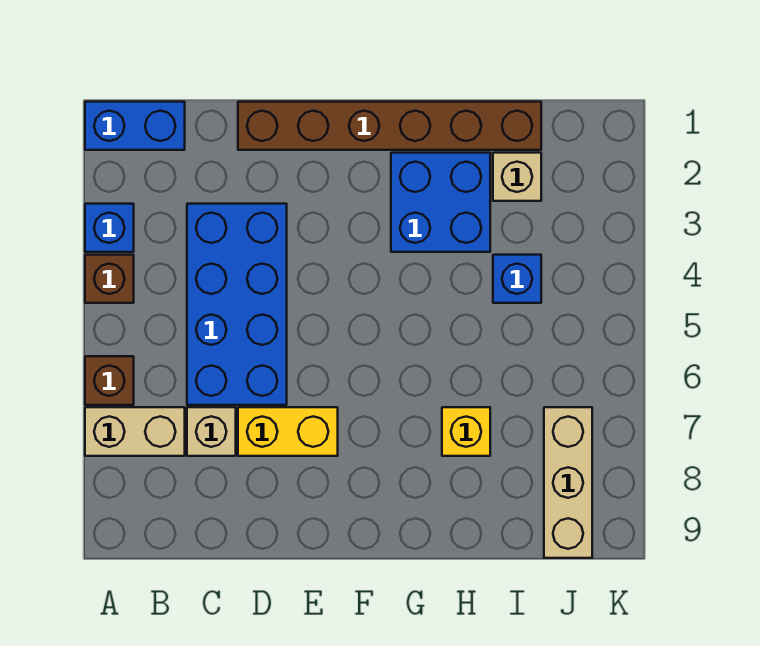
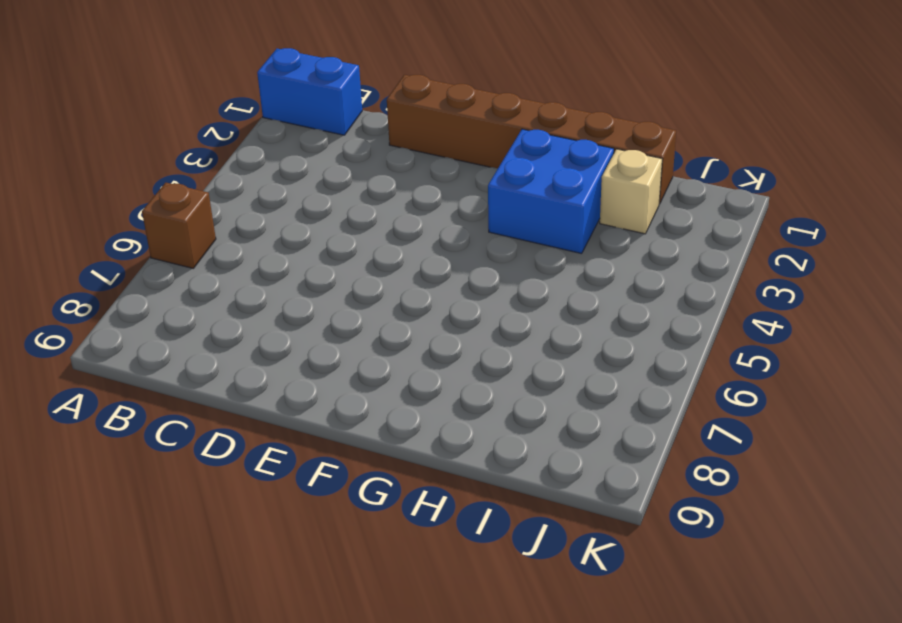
none -> blue brick A3 level 1
none -> brown brick A4 level 1
none -> tan brick A7:B7 level 1

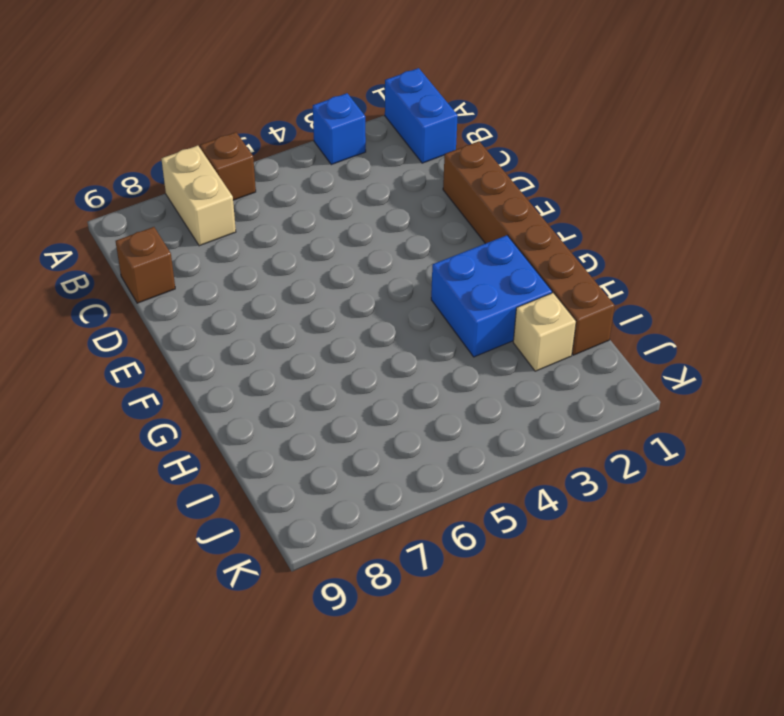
brown brick C9 level 1 -> brown brick A4 level 1
none -> blue brick C3:D6 level 1
none -> tan brick C7 level 1
none -> yellow brick D7:E7 level 1

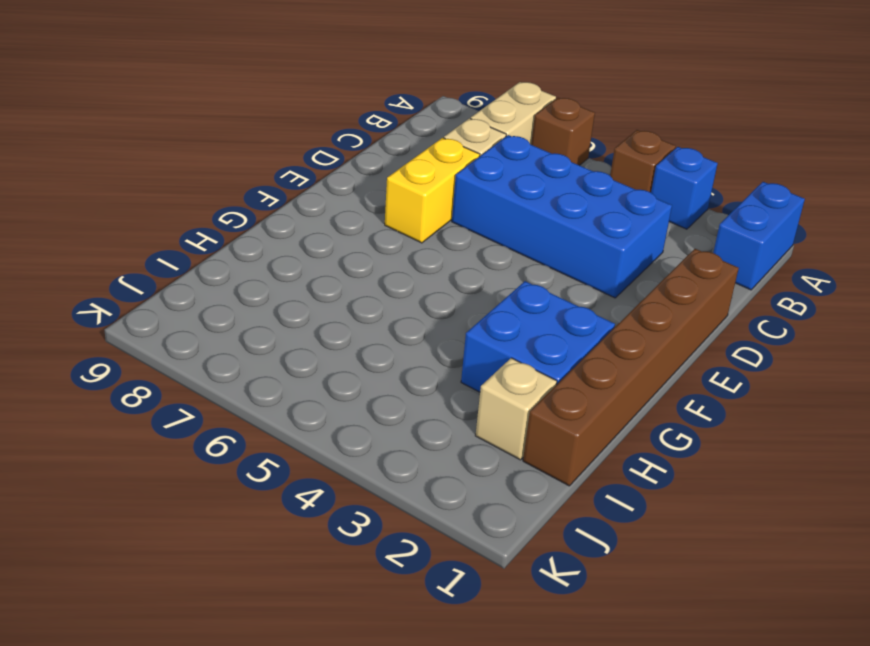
none -> yellow brick H7 level 1
none -> blue brick I4 level 1
none -> tan brick J7:J9 level 1

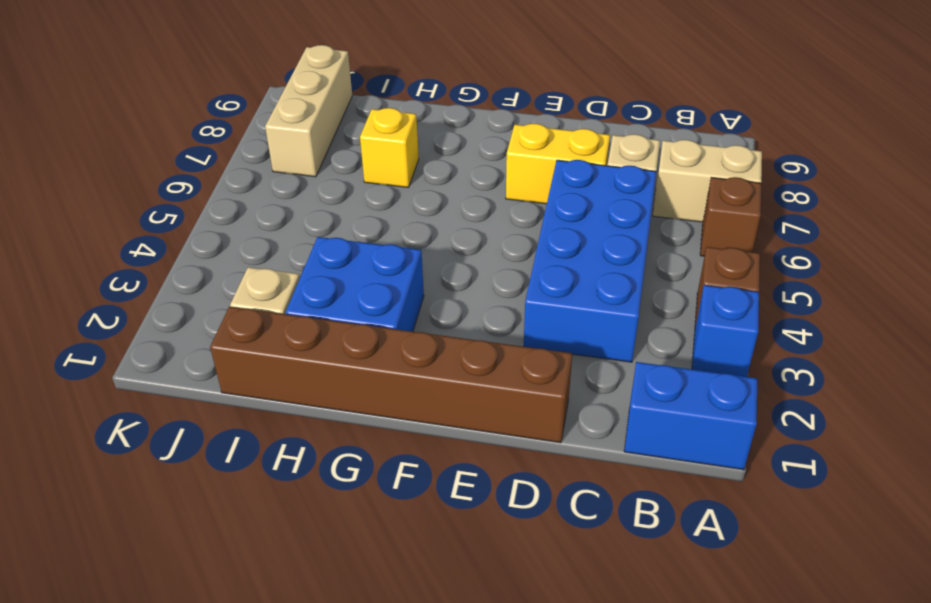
none -> blue brick I4 level 1

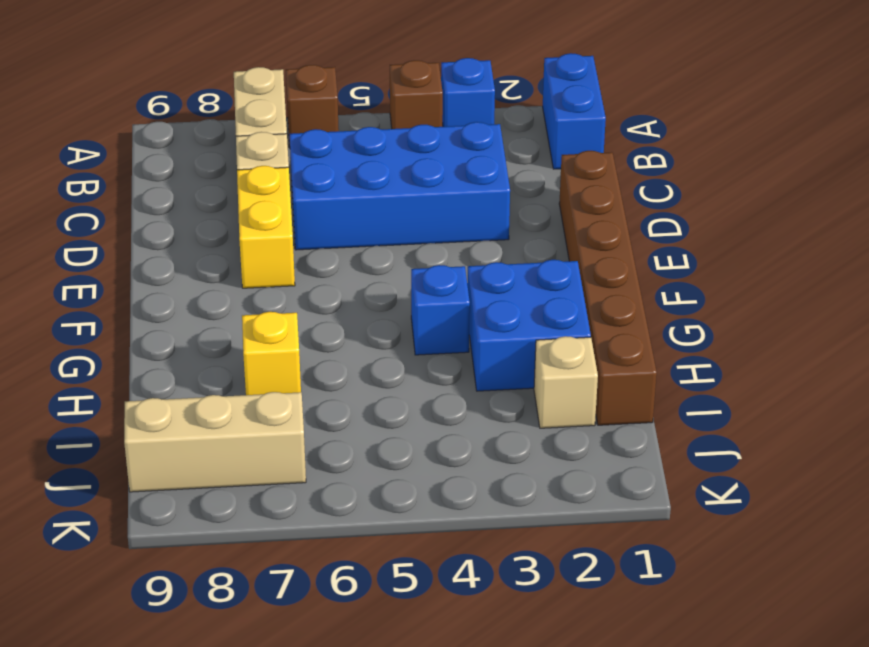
blue brick G4 level 1 -> blue brick I4 level 1

